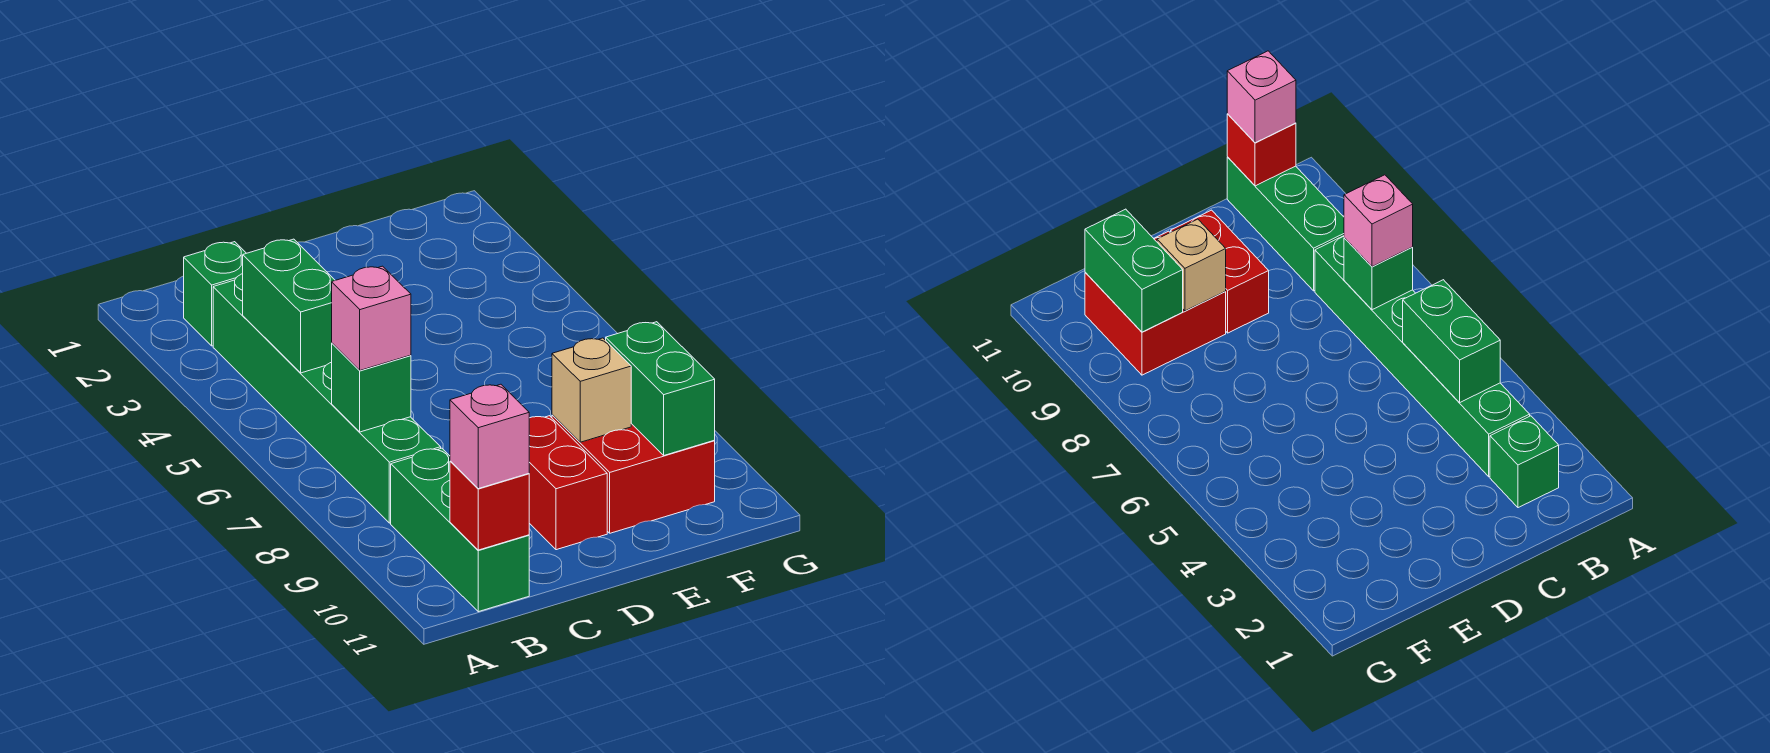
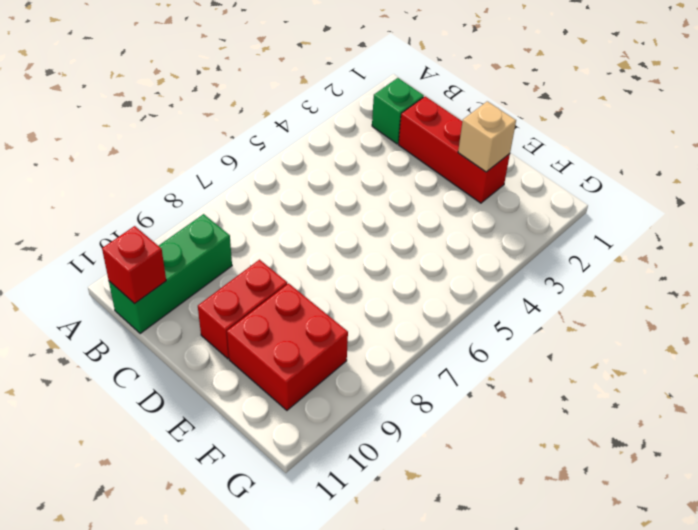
red brick C2:E2 level 1 -> none
tan brick E2 level 2 -> tan brick E9 level 2
none -> green brick B3:B8 level 1
none -> green brick B4:B5 level 2
none -> green brick B7 level 2

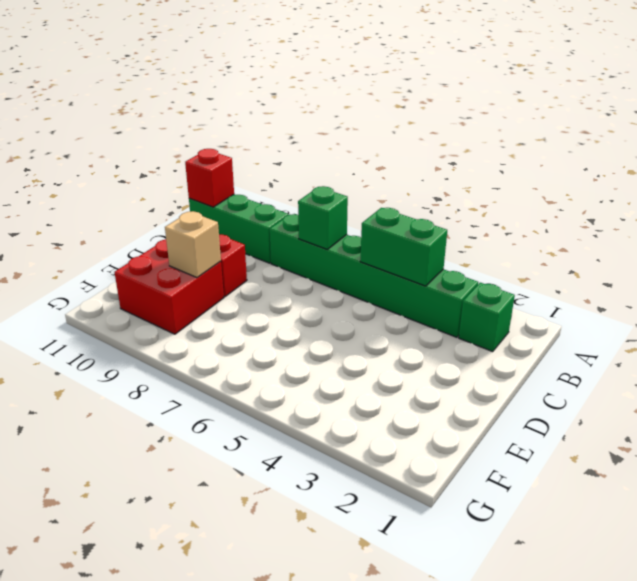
none -> green brick F9:F10 level 2
none -> pink brick B7 level 3
none -> pink brick B11 level 3

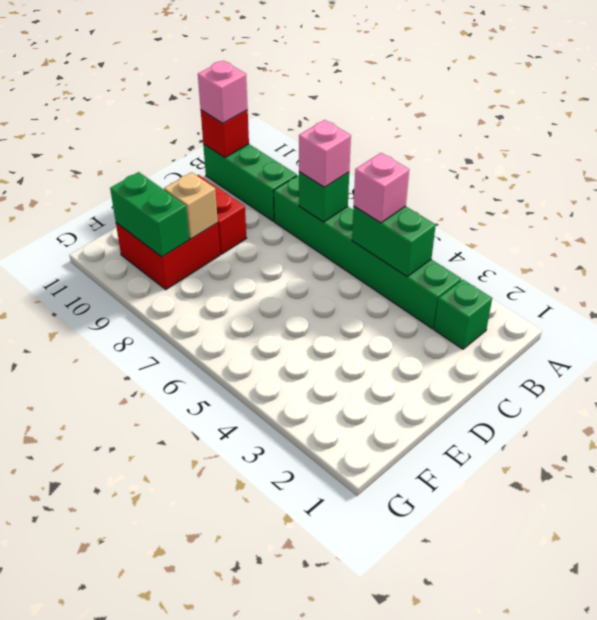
pink brick B5 level 3 -> none

